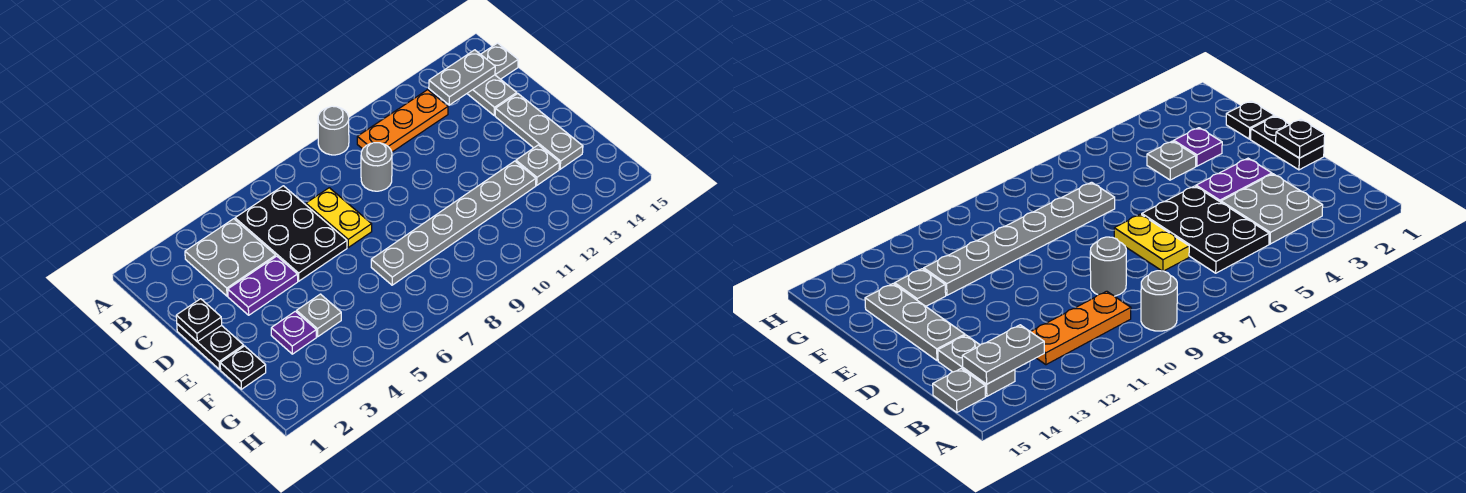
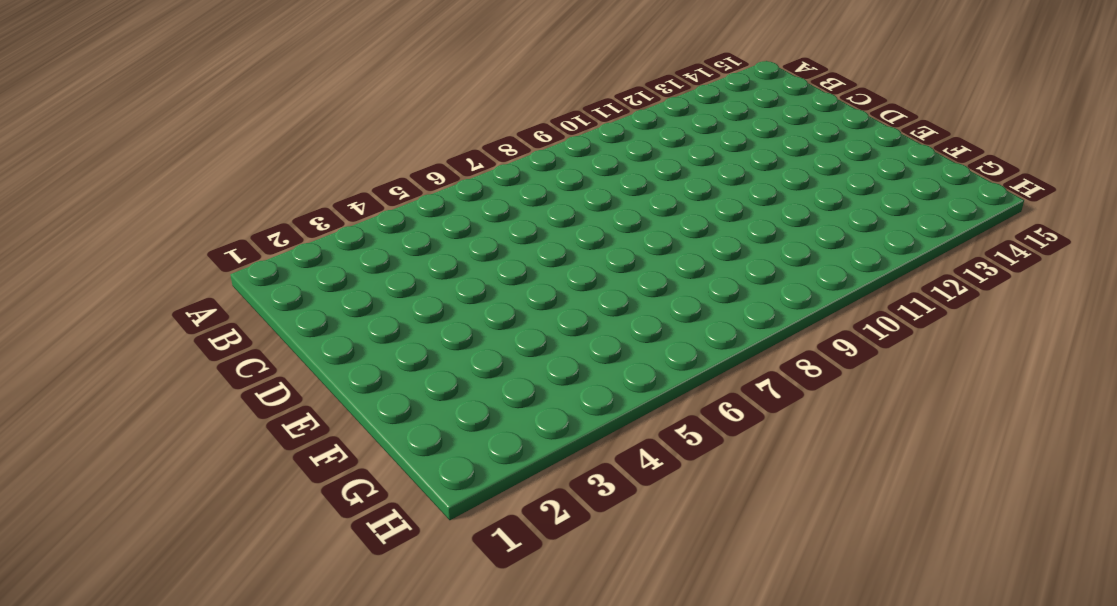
none -> grey round brick A9 level 1
none -> grey plate B3:C4 level 1
none -> black plate B5:D6 level 1

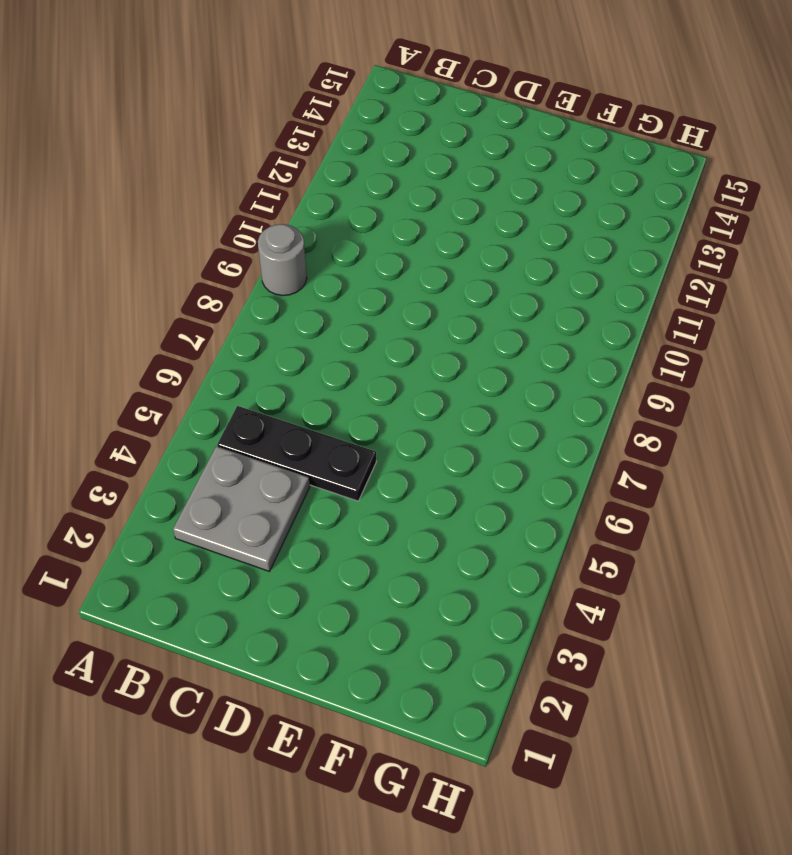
black plate B5:D5 level 1 -> black plate B5:D6 level 1
none -> orange plate B10:B12 level 1
none -> grey plate B14:C14 level 1
none -> grey plate B15 level 1

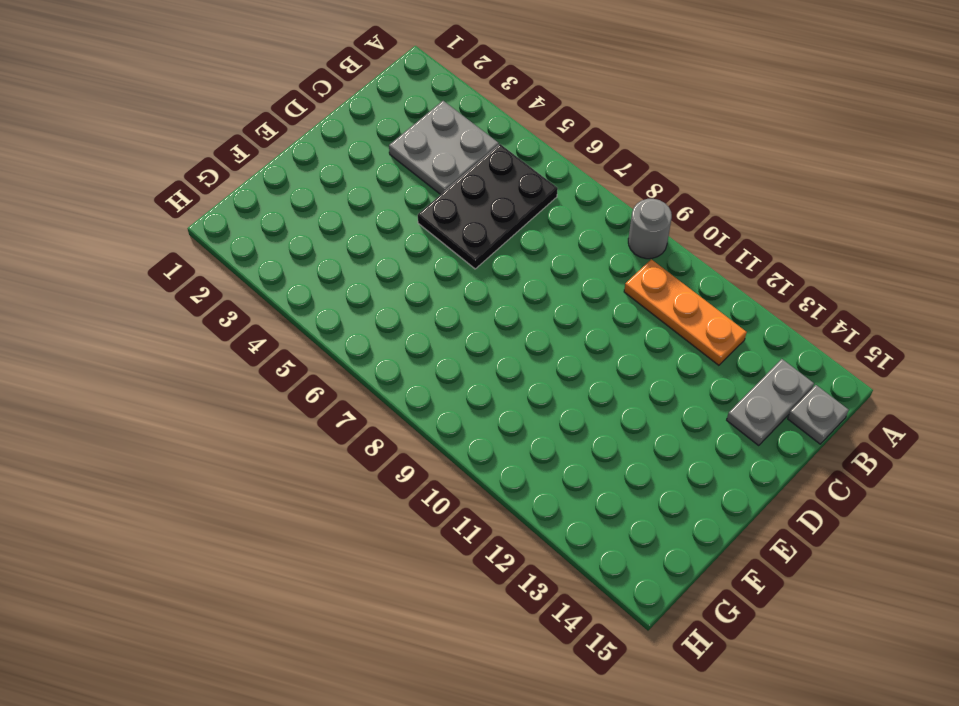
none -> yellow plate C7:D7 level 1
none -> grey round brick C9 level 1
none -> black plate D1:E1 level 1

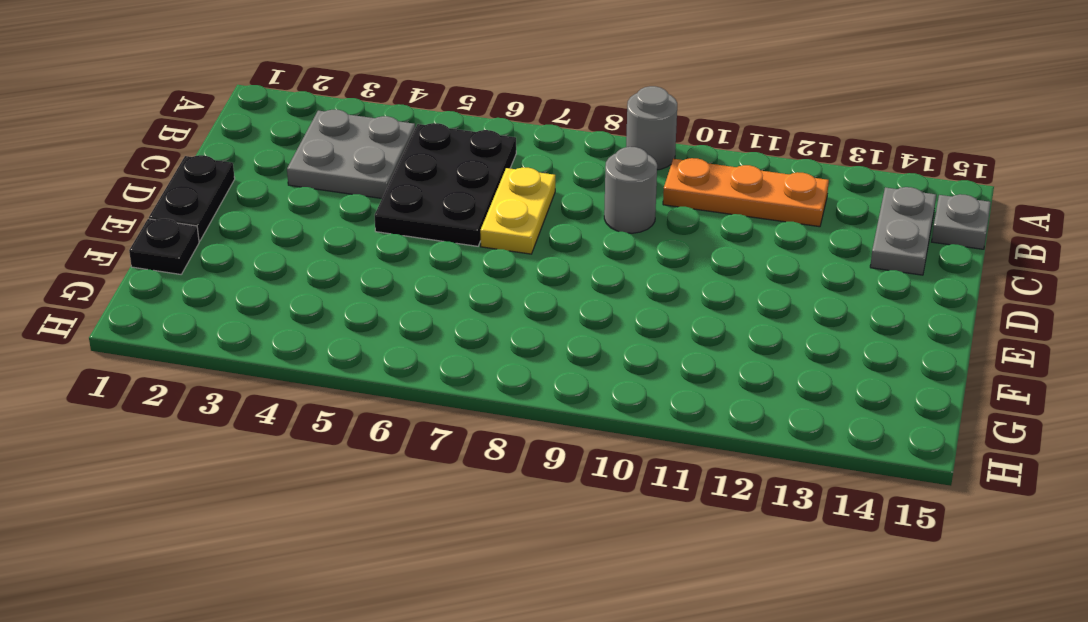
none -> purple plate D3:D4 level 1
none -> grey plate D14:F14 level 1
none -> purple plate F3 level 1

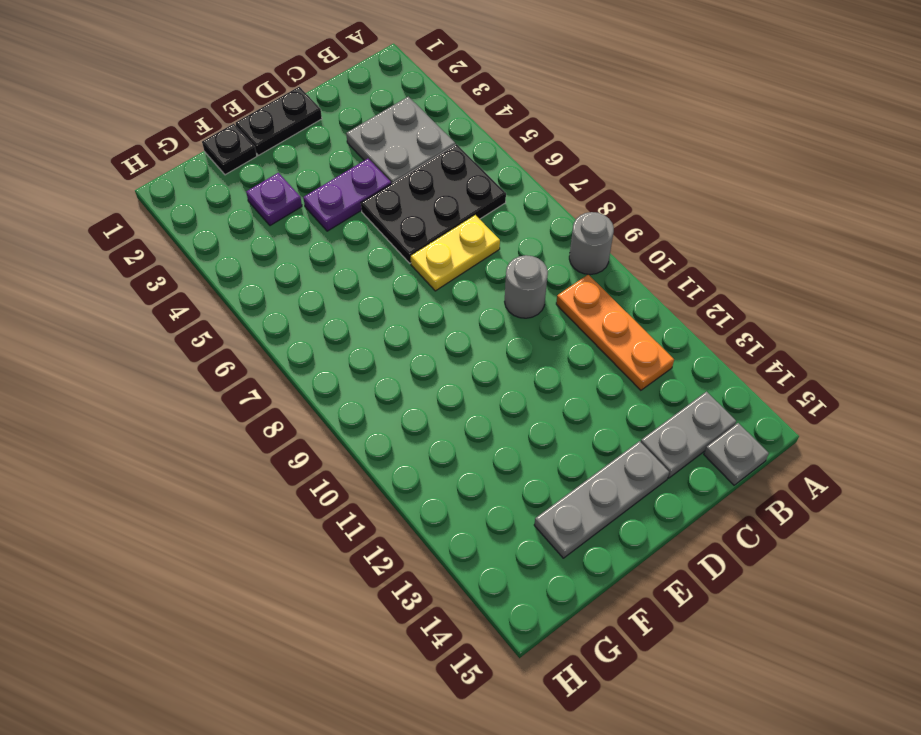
purple plate D4:E4 level 1 -> purple plate D3:D4 level 1
none -> grey plate F4 level 1
none -> grey plate F7:F12 level 1
none -> grey plate F13 level 1

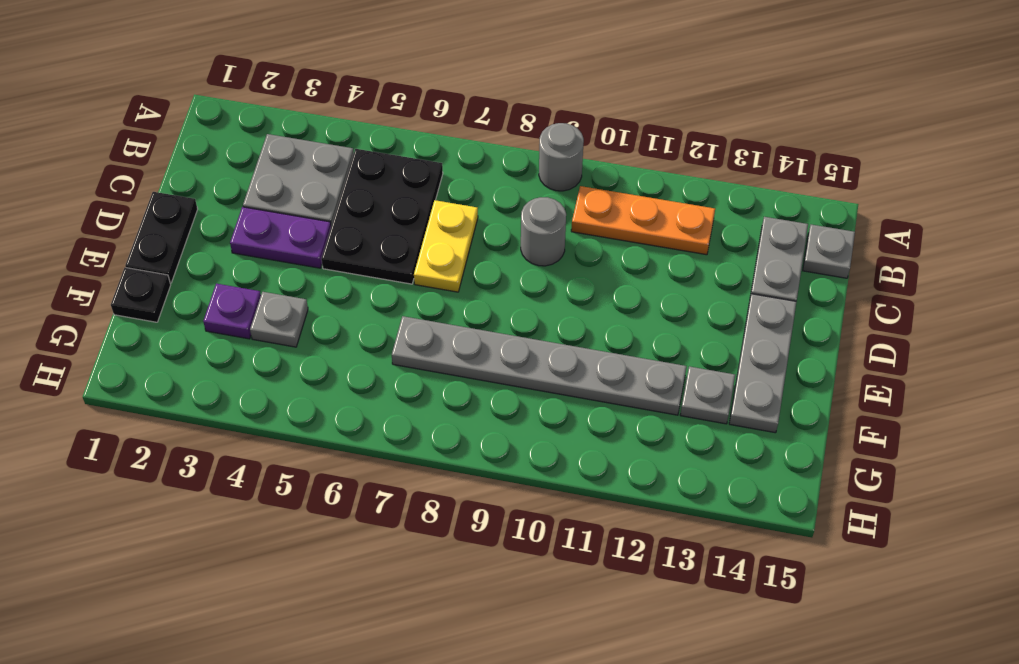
none -> grey plate B13:B14 level 2
none -> black plate D1 level 2

